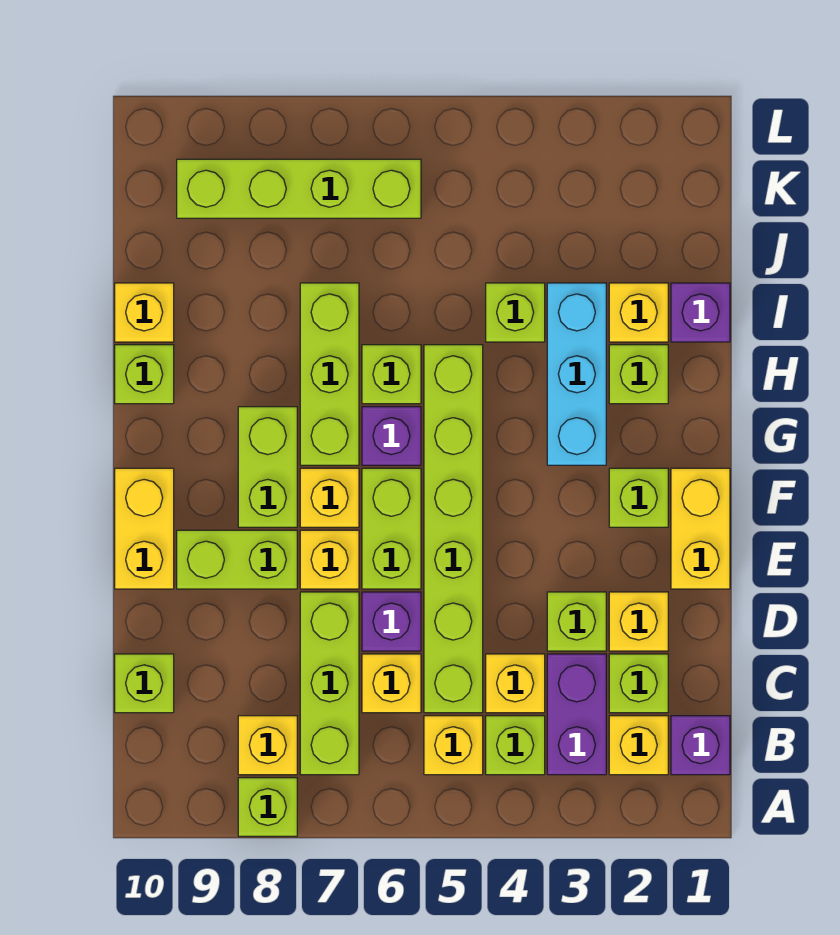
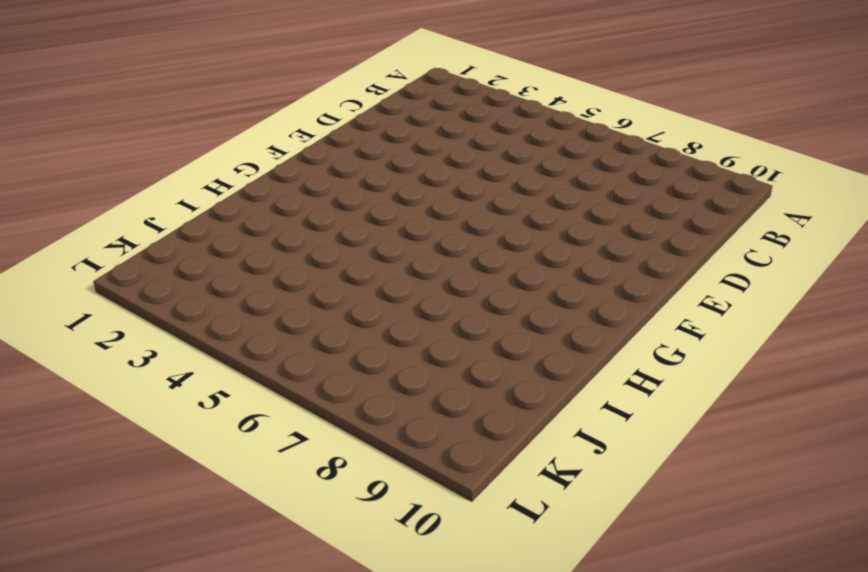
none -> lime brick A8 level 1
none -> purple brick B1 level 1
none -> yellow brick B2 level 1
none -> purple brick B3:C3 level 1

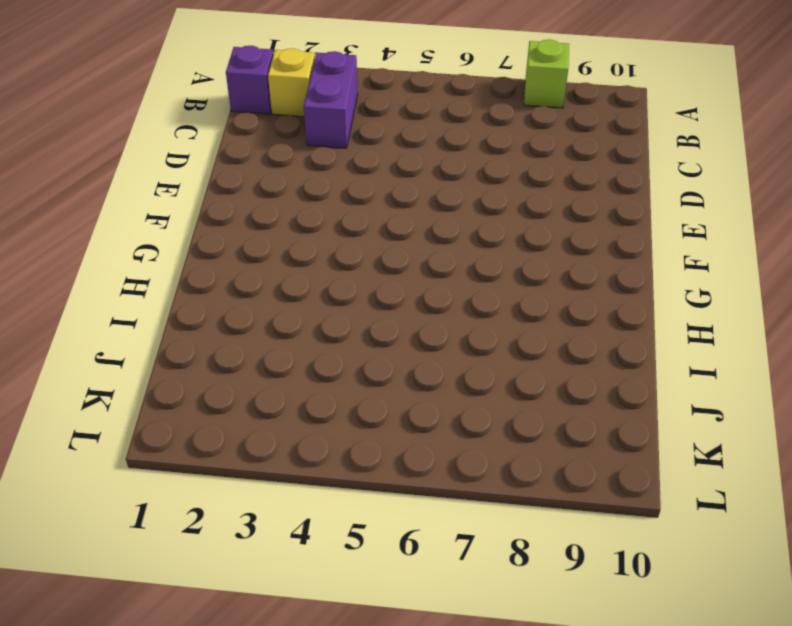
none -> lime brick B4 level 1
none -> yellow brick B5 level 1
none -> lime brick B7:D7 level 1
none -> yellow brick B8 level 1

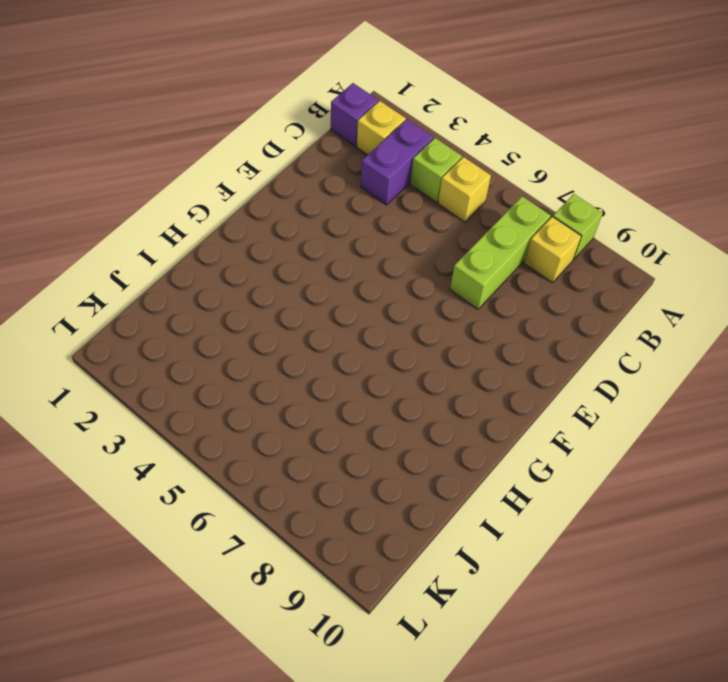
none -> lime brick C2 level 1
none -> yellow brick C4 level 1
none -> lime brick C5:H5 level 1
none -> yellow brick C6 level 1

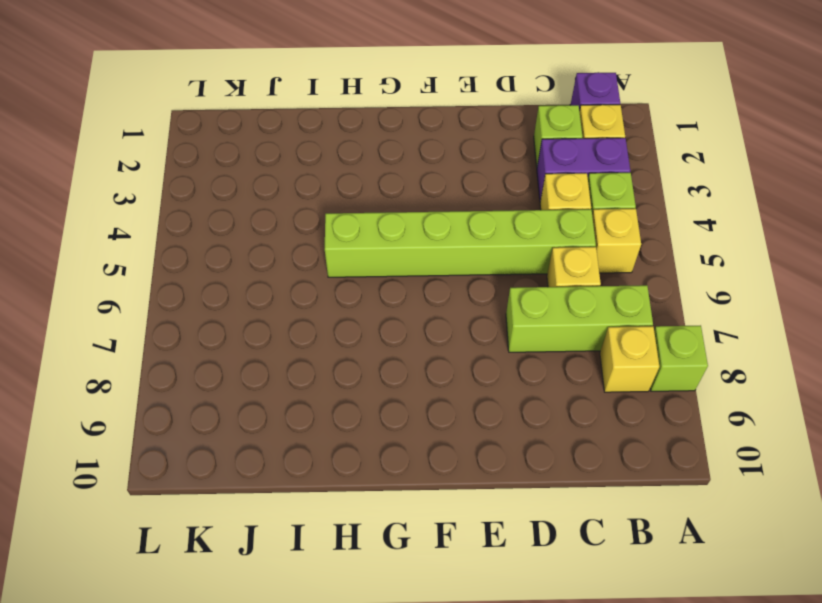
none -> lime brick C10 level 1
none -> yellow brick D2 level 1
none -> lime brick D3 level 1
none -> purple brick D6 level 1

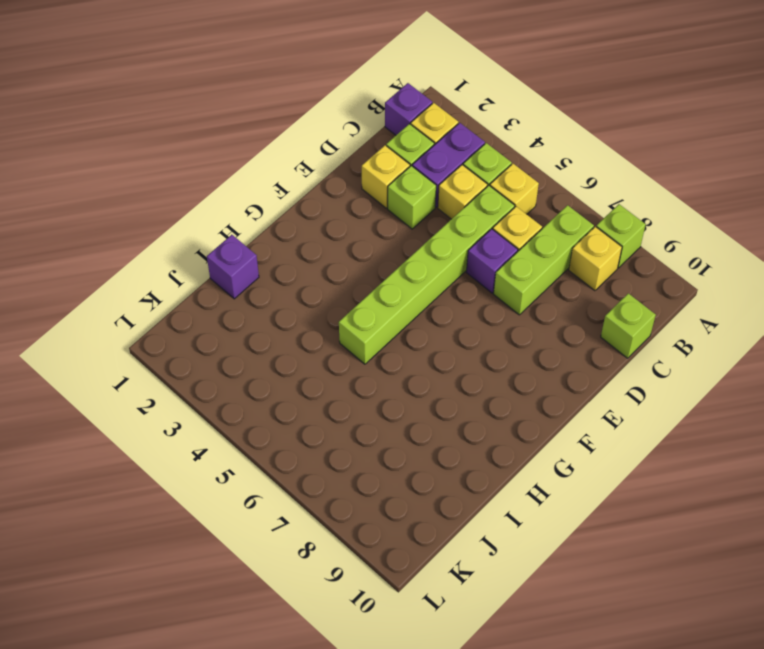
none -> yellow brick E1:F1 level 1
none -> lime brick E6:F6 level 1
none -> yellow brick E7 level 1
none -> lime brick E8:E9 level 1

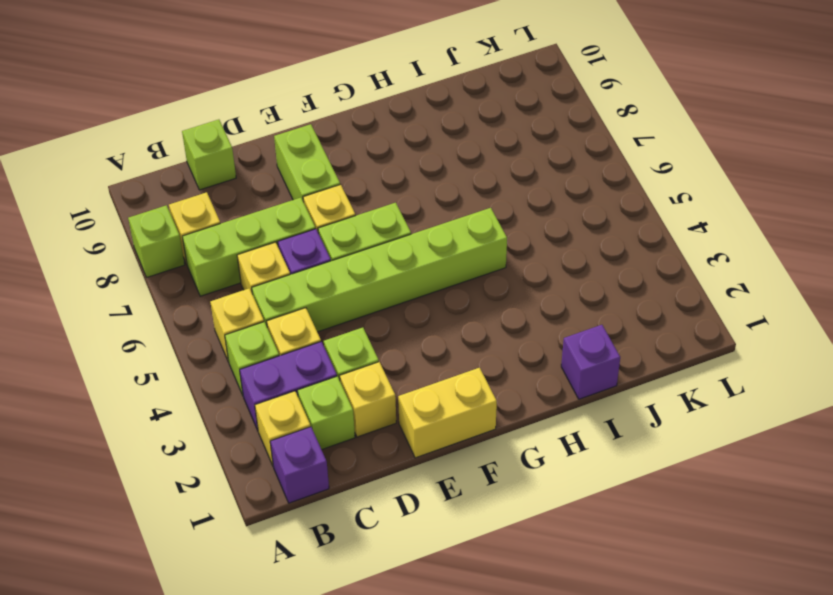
none -> yellow brick E10:F10 level 1
none -> lime brick F2 level 1
none -> yellow brick F7 level 1
none -> lime brick F8:G8 level 1

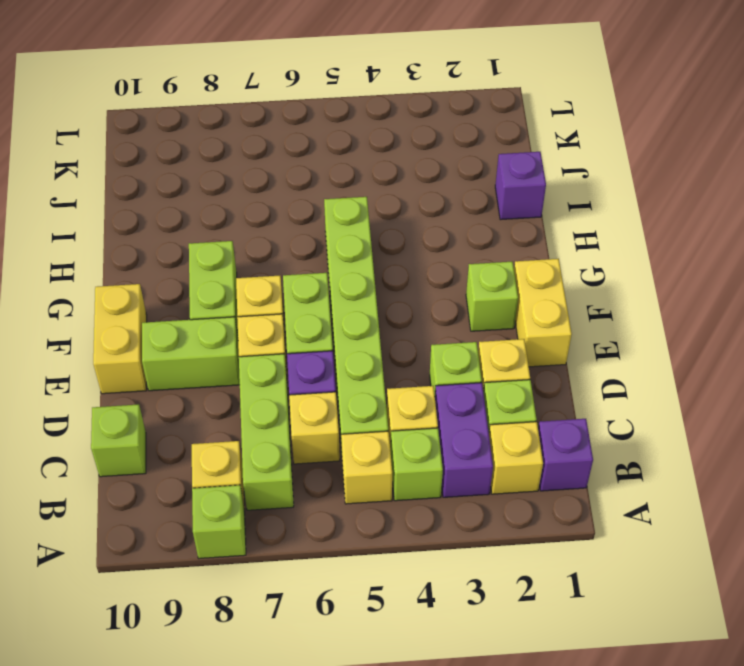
none -> cyan brick G3:I3 level 1
none -> purple brick G6 level 1
none -> lime brick G7:I7 level 1
none -> lime brick H2 level 1

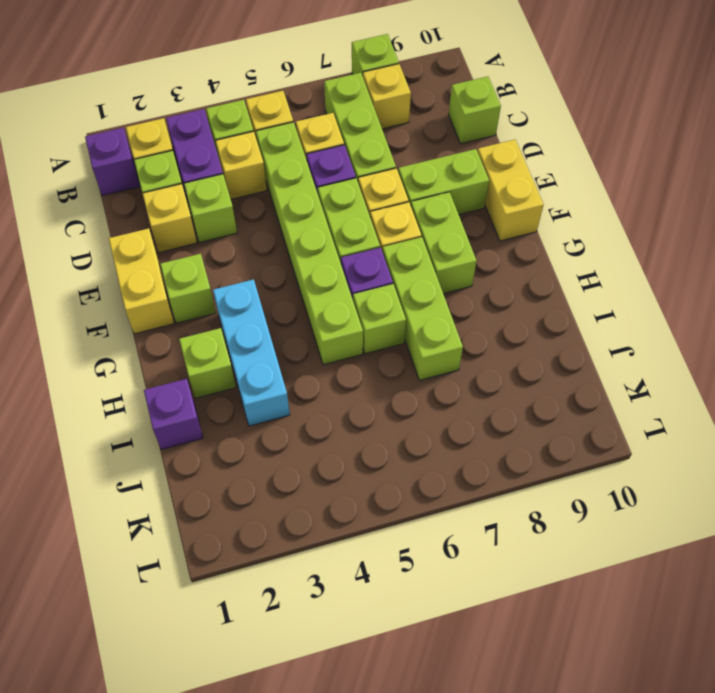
none -> lime brick H10 level 1
none -> yellow brick I2 level 1
none -> lime brick I4 level 1
none -> yellow brick I10 level 1

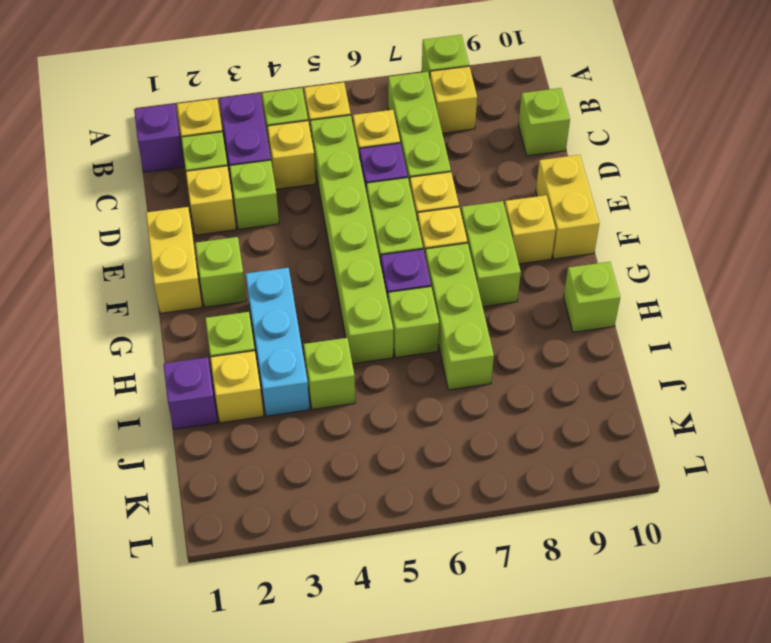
yellow brick F9 level 1 -> yellow brick I10 level 1
none -> lime brick E8:E9 level 1
none -> lime brick K6:K9 level 1

